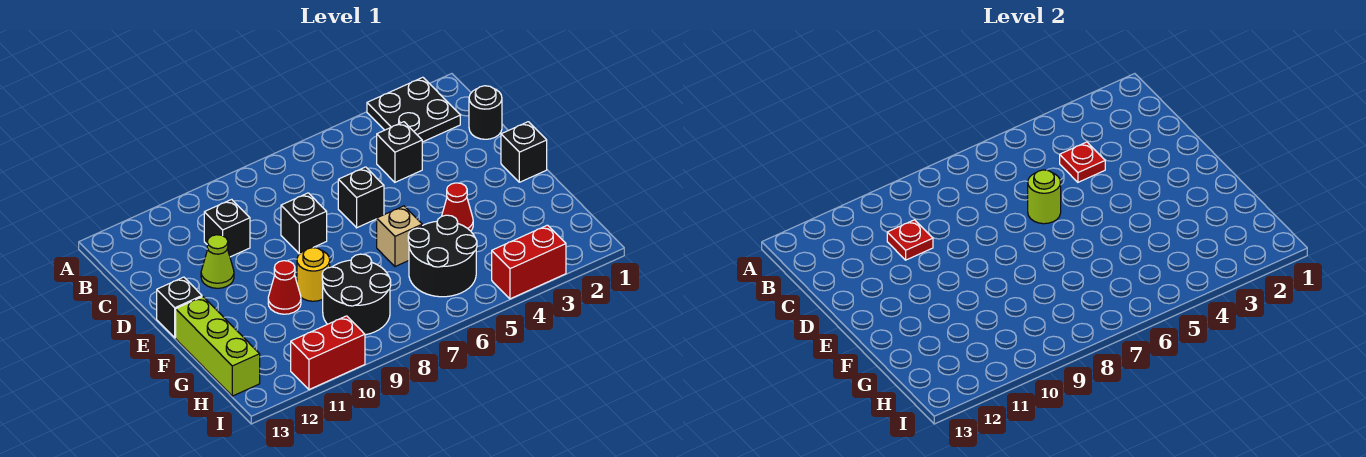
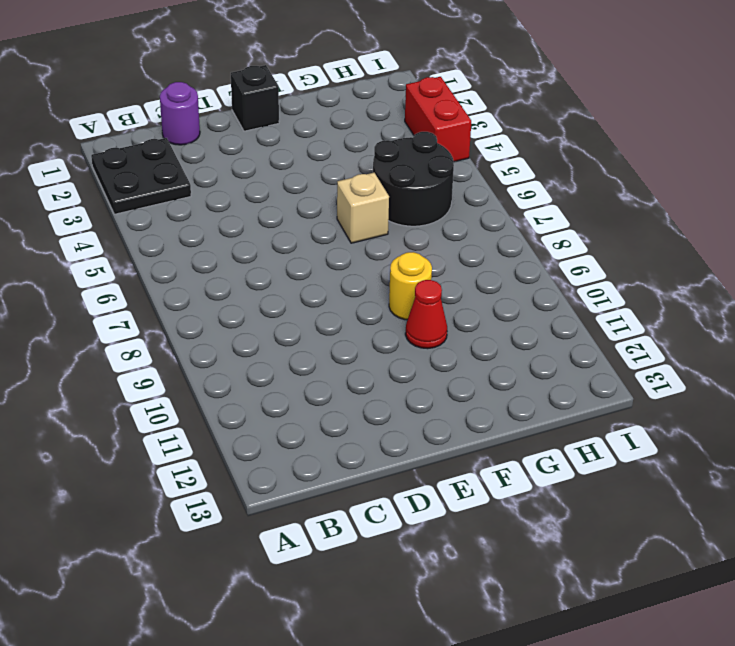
purple round brick C1 level 1 -> black round brick C1 level 1
none -> black brick C4 level 1
none -> black brick C10 level 1
none -> black brick D6 level 1

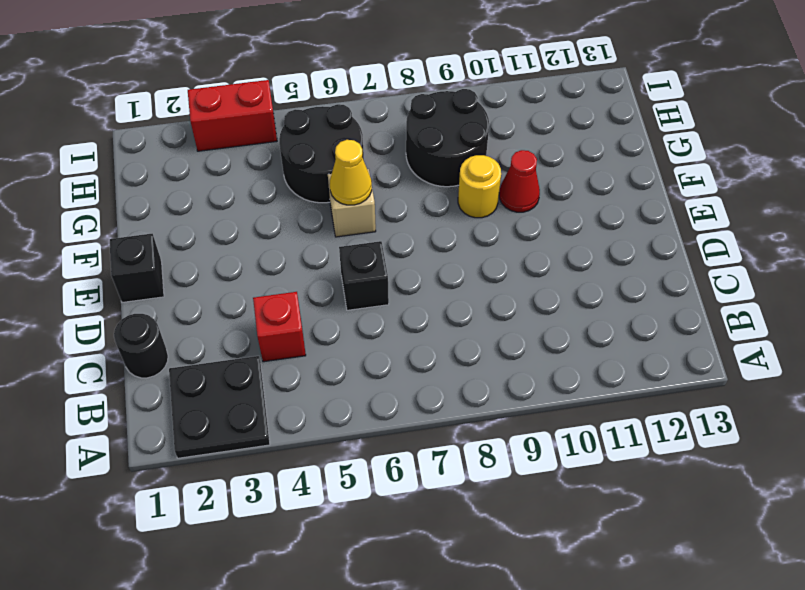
red brick C4 level 1 -> black brick C4 level 1
yellow cone F6 level 2 -> none
none -> black brick C10 level 1
none -> black brick D8 level 1
none -> lime cone D11 level 1

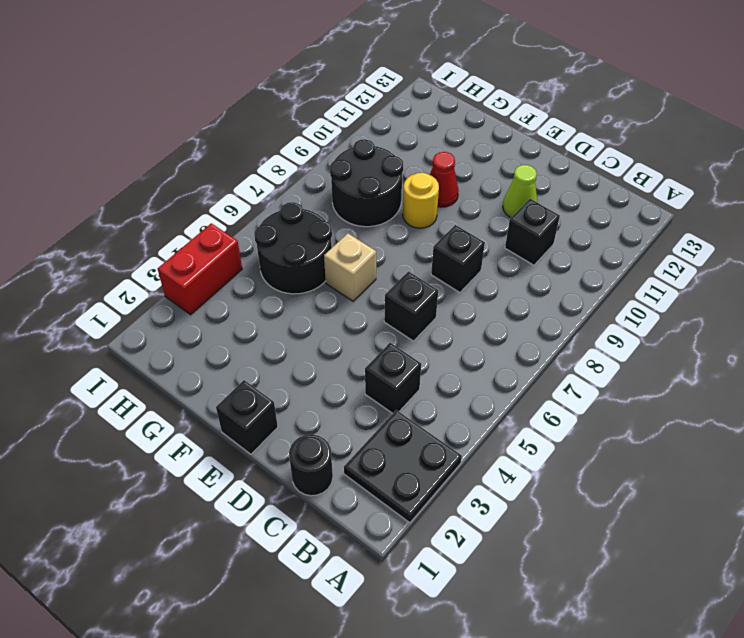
none -> black brick E13 level 1
none -> red cone F4 level 1
none -> lime brick F13:H13 level 1

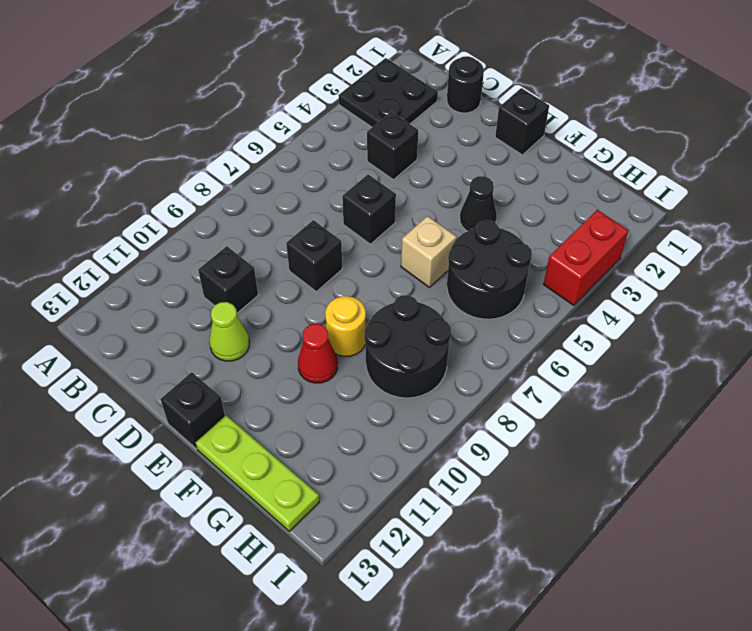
black cone F4 level 1 -> red cone F4 level 1
lime plate F13:H13 level 1 -> lime brick F13:H13 level 1
none -> red brick I10:I11 level 1
none -> red plate C4 level 2
none -> red plate C10 level 2

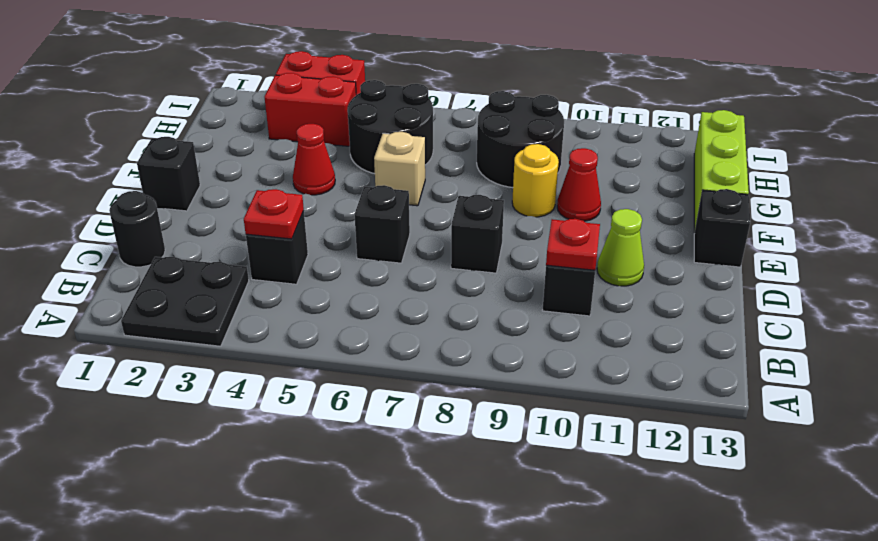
red brick H3:H4 level 1 -> red brick I10:I11 level 1
none -> lime round brick D6 level 2

